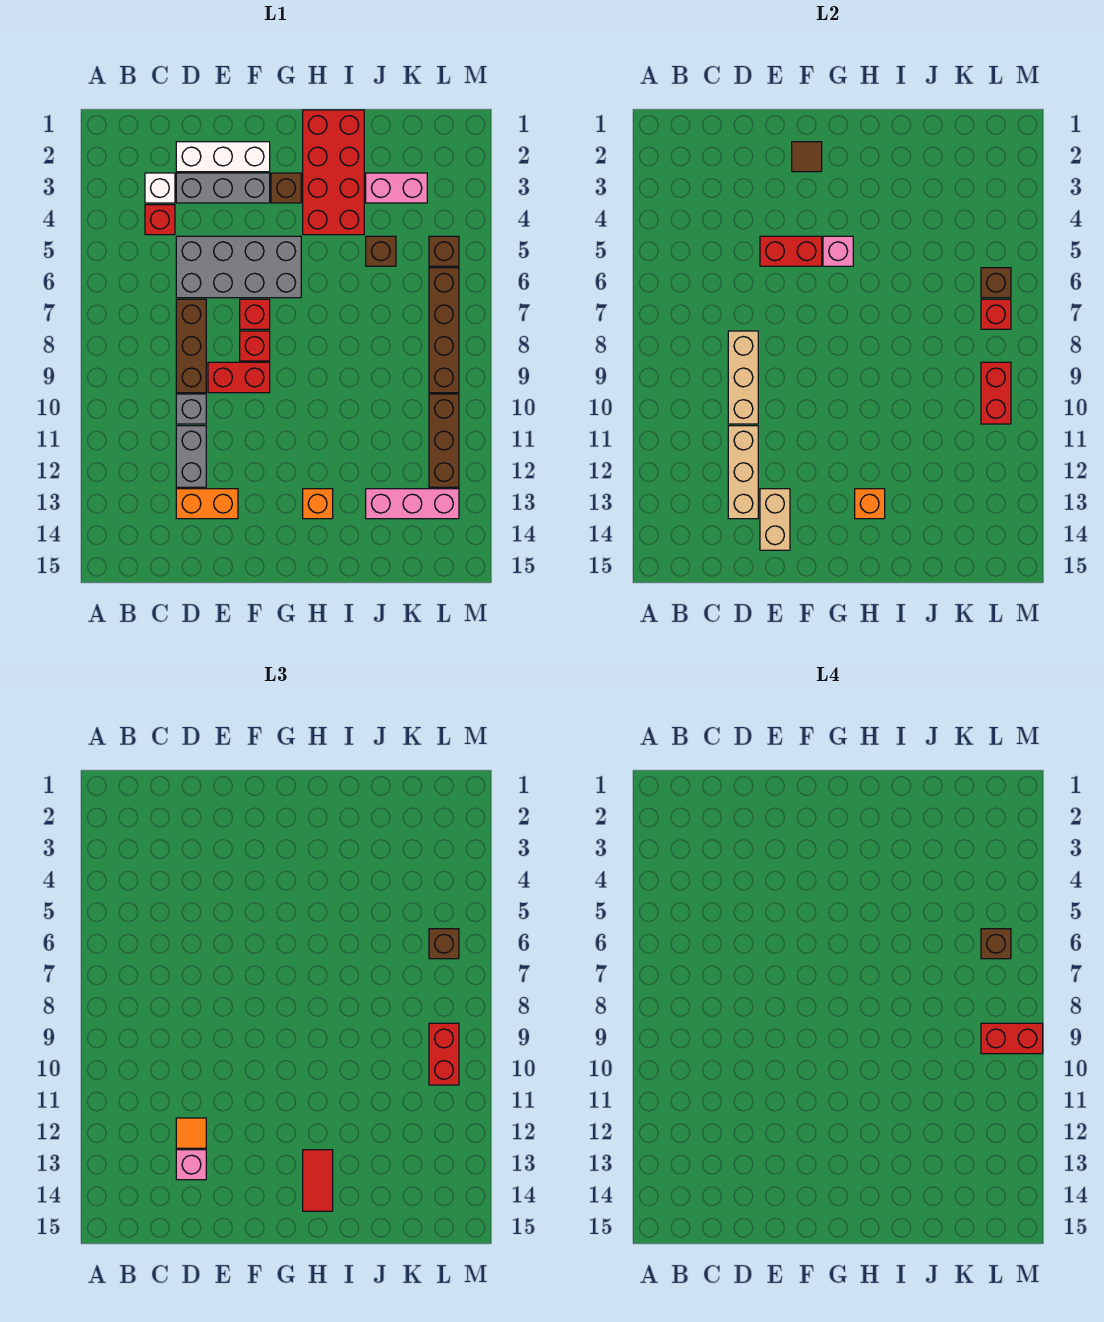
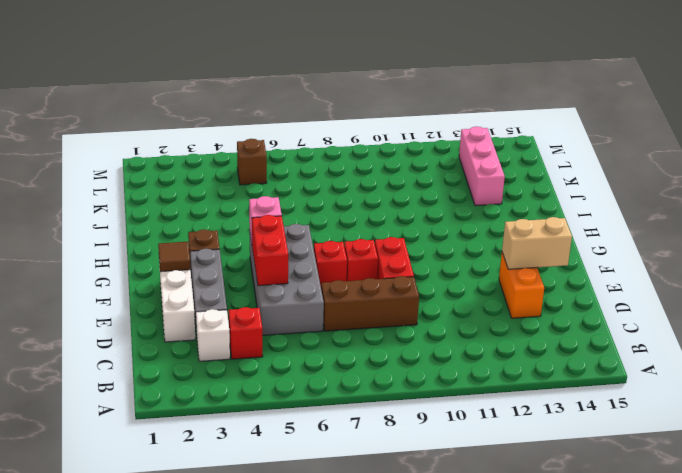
none -> grey brick D10 level 1
none -> grey brick D11:D12 level 1
none -> red brick H1:I4 level 1
none -> orange brick H13 level 1

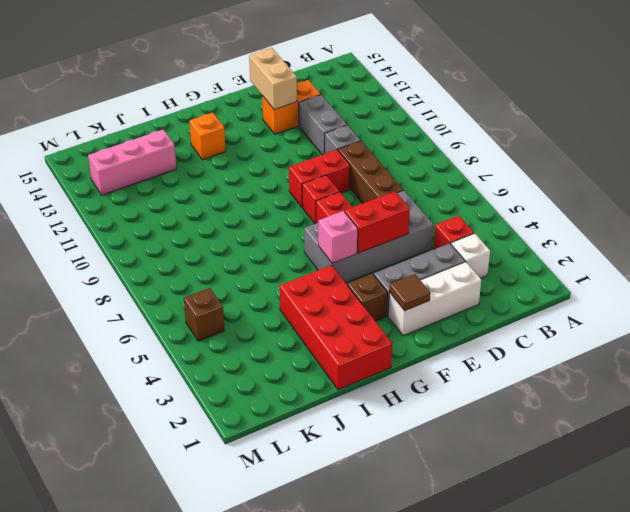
none -> pink brick J3:K3 level 1
none -> brown brick J5 level 1
none -> brown brick L6:L9 level 1
none -> brown brick L10:L12 level 1

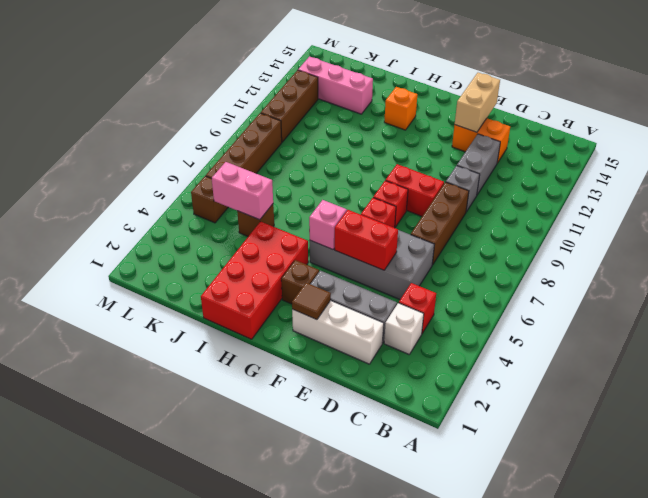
pink brick J5:K5 level 2 -> pink brick J3:K3 level 1
none -> tan brick D8:D10 level 2
none -> tan brick D11:D13 level 2
none -> orange brick H13 level 2
none -> brown brick L6 level 2

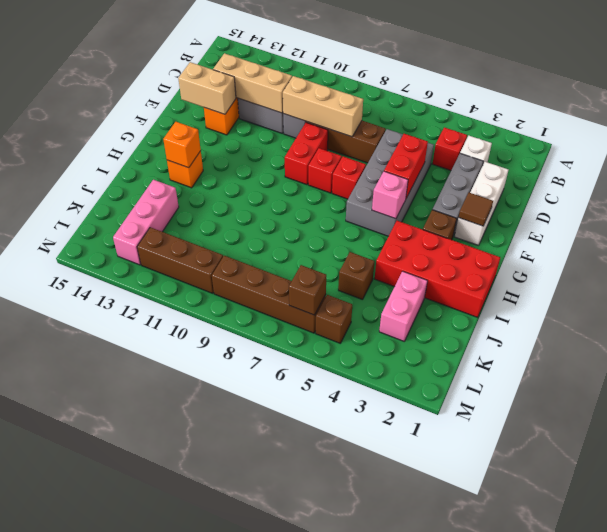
none -> red brick L7 level 2
none -> red brick L9:L10 level 2
none -> orange tile D12 level 3
none -> pink brick D13 level 3

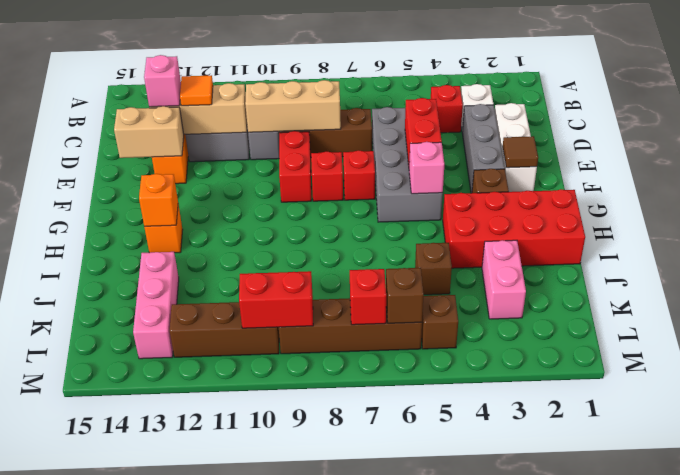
none -> red tile H13:H14 level 3
none -> brown brick L6 level 3
none -> red brick L9:L10 level 3
none -> brown brick L6 level 4

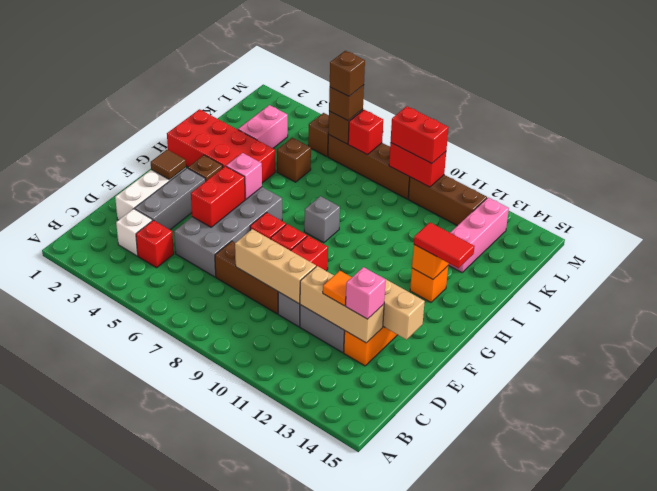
grey brick H8 level 1 -> none
none -> red brick L9:M9 level 4

